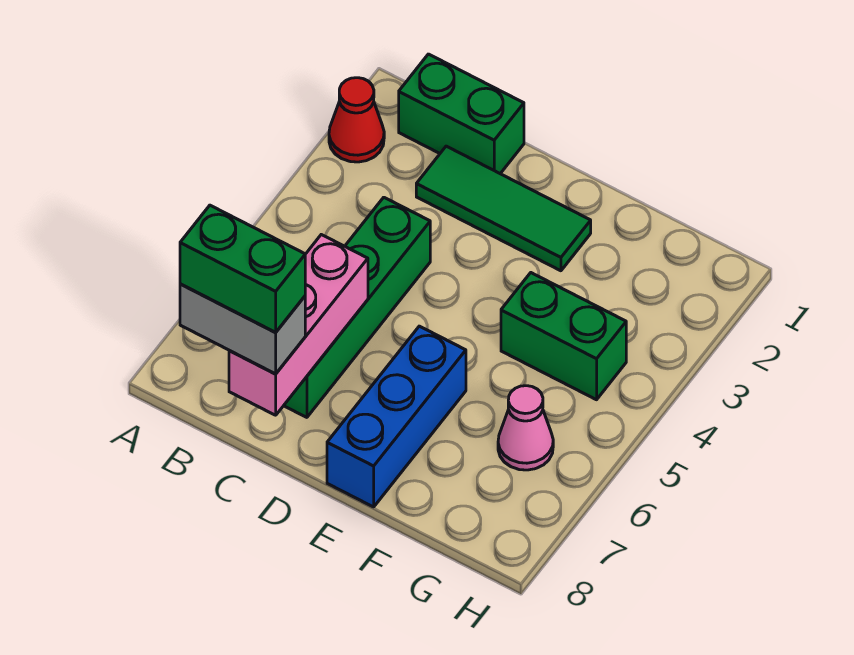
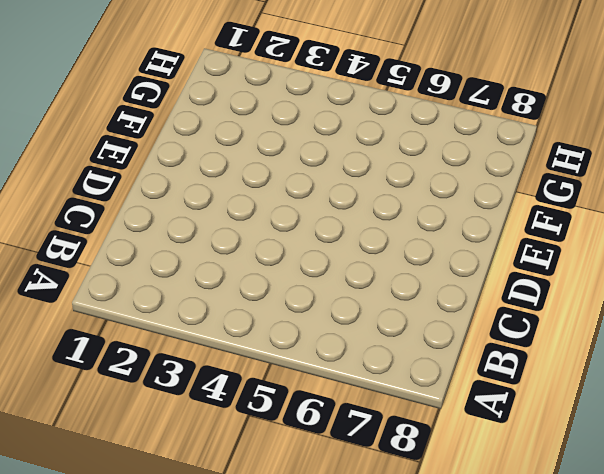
none -> red cone A2 level 1
none -> green brick B1:C1 level 1

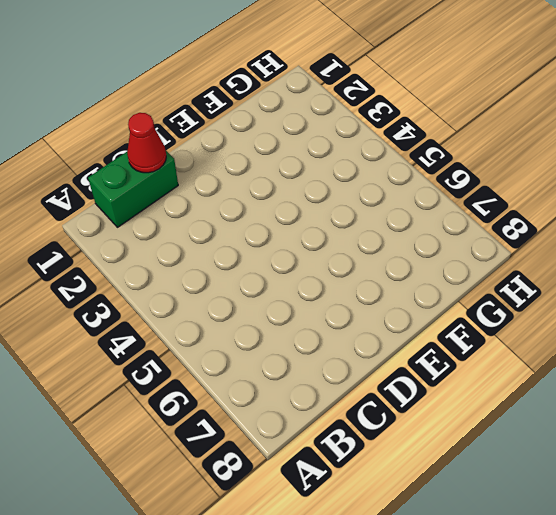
red cone C1 level 2 -> red cone A2 level 1
none -> green tile C2:E2 level 1
none -> green brick C4:C7 level 1

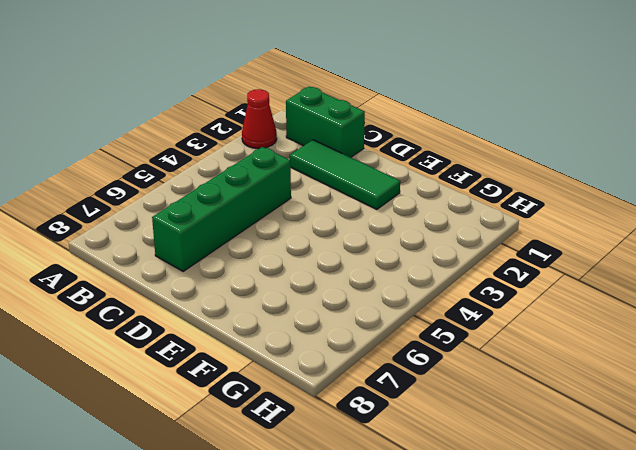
none -> blue brick E6:E8 level 1
none -> green brick F4:G4 level 1

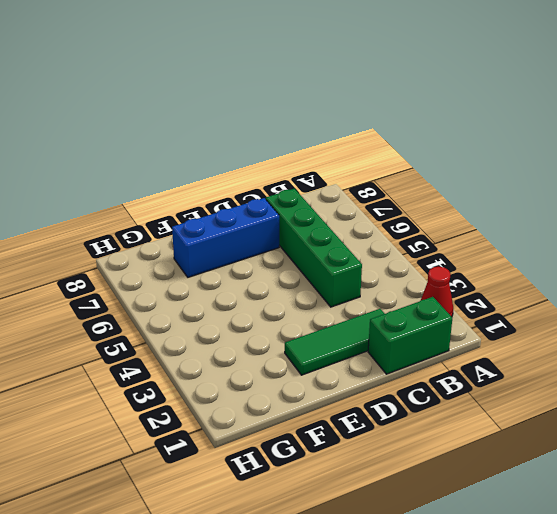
blue brick D7:F7 level 1 -> blue brick E6:E8 level 1
none -> green brick F4:G4 level 1
none -> pink cone G6 level 1

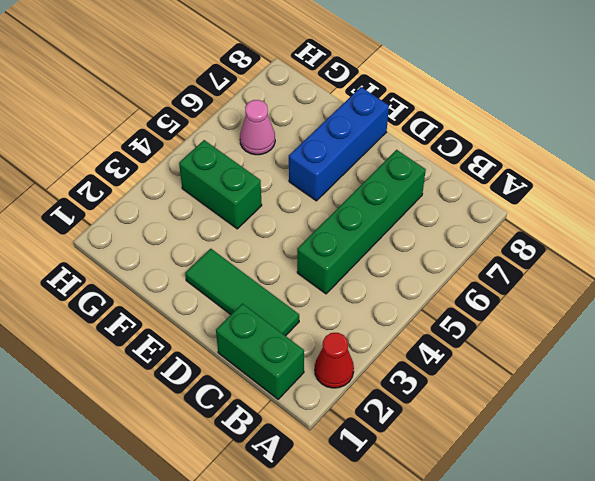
none -> pink brick C6:C8 level 2
none -> grey brick B8:C8 level 3

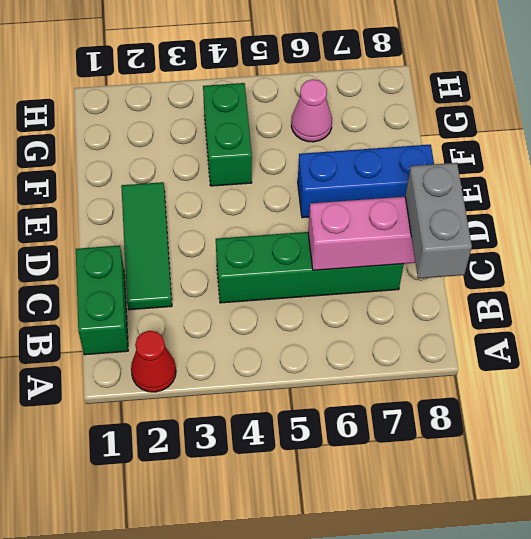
none -> green brick B8:C8 level 4

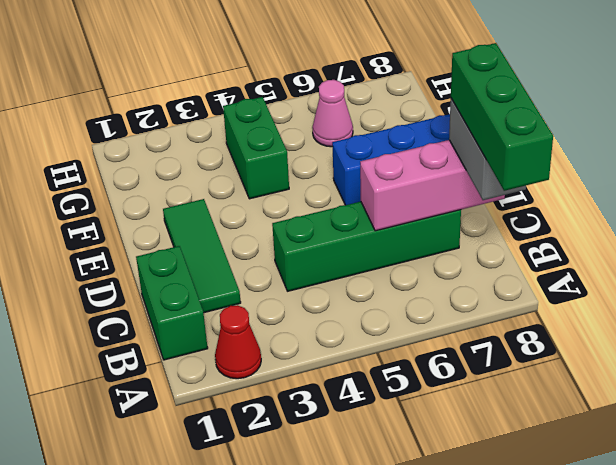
green brick A8:C8 level 4 -> green brick B8:C8 level 4

